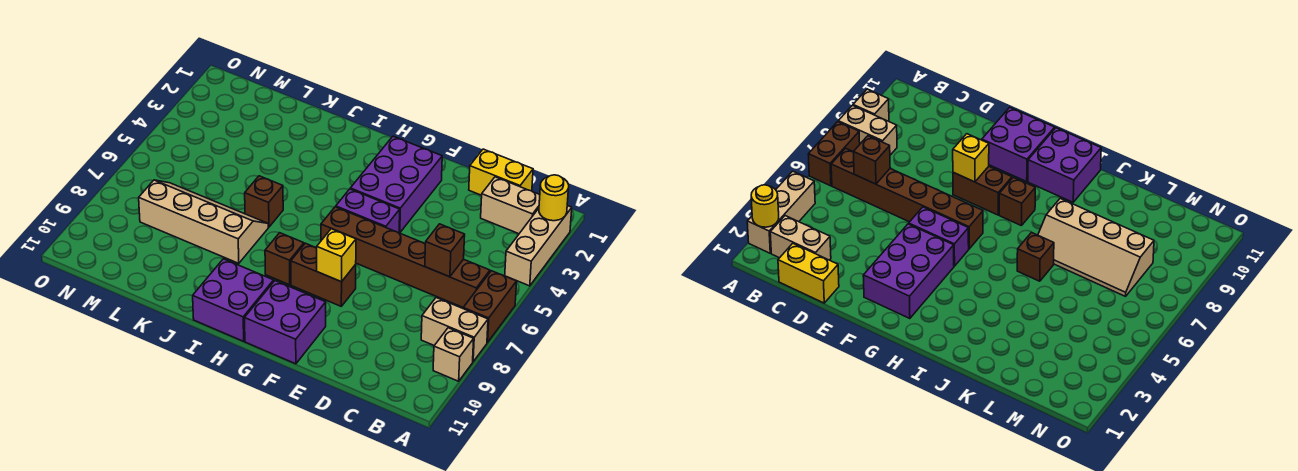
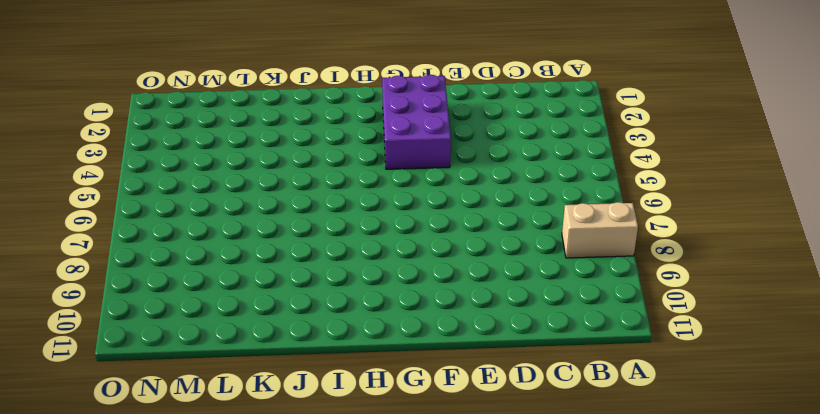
none -> tan brick A2:A4 level 1
none -> brown brick A6:A7 level 1
none -> tan brick A9 level 1

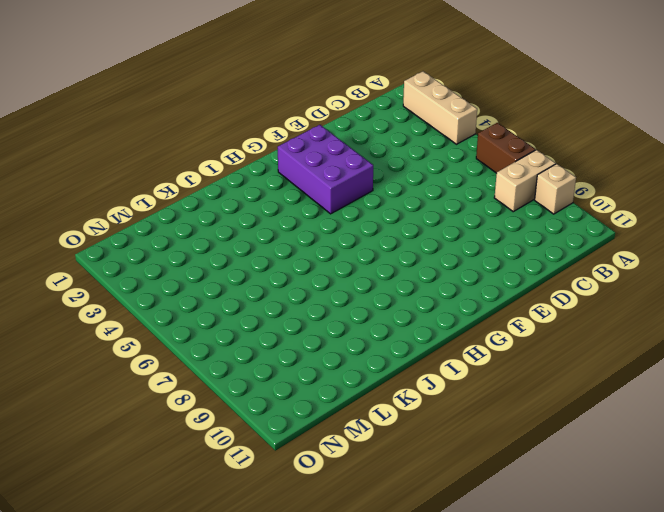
none -> tan brick B2:C2 level 1
none -> brown brick B6:G6 level 1
none -> yellow brick C1:D1 level 1

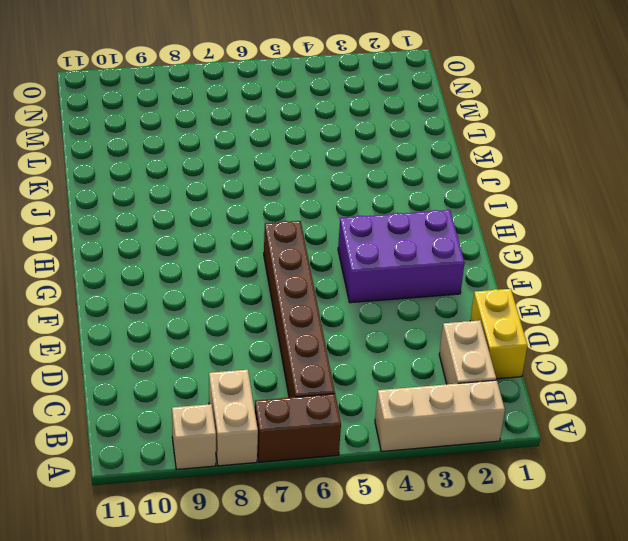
none -> purple brick F5:G5 level 1
none -> brown brick F8:G8 level 1
none -> purple brick F10:G11 level 1

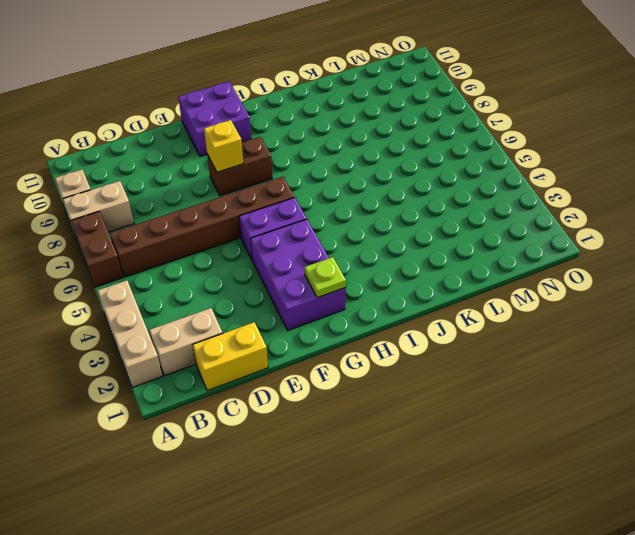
lime plate G2 level 2 -> none
none -> brown brick H8 level 1
none -> purple brick H10:I11 level 1
none -> brown brick J6 level 1

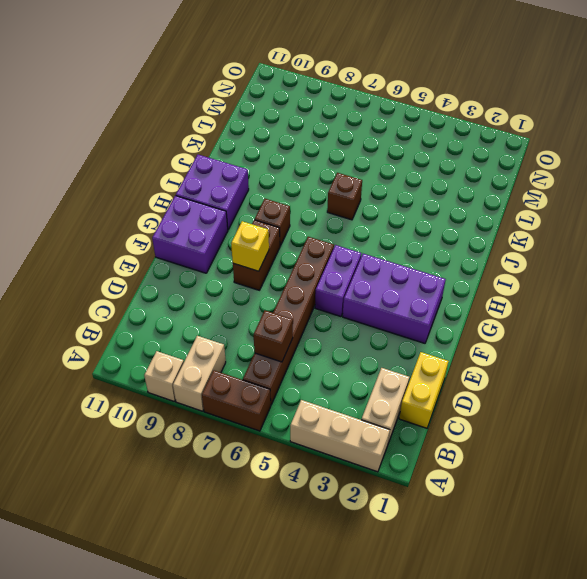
none -> tan slope J7:M8 level 1 top 8
none -> yellow round brick A2 level 2

